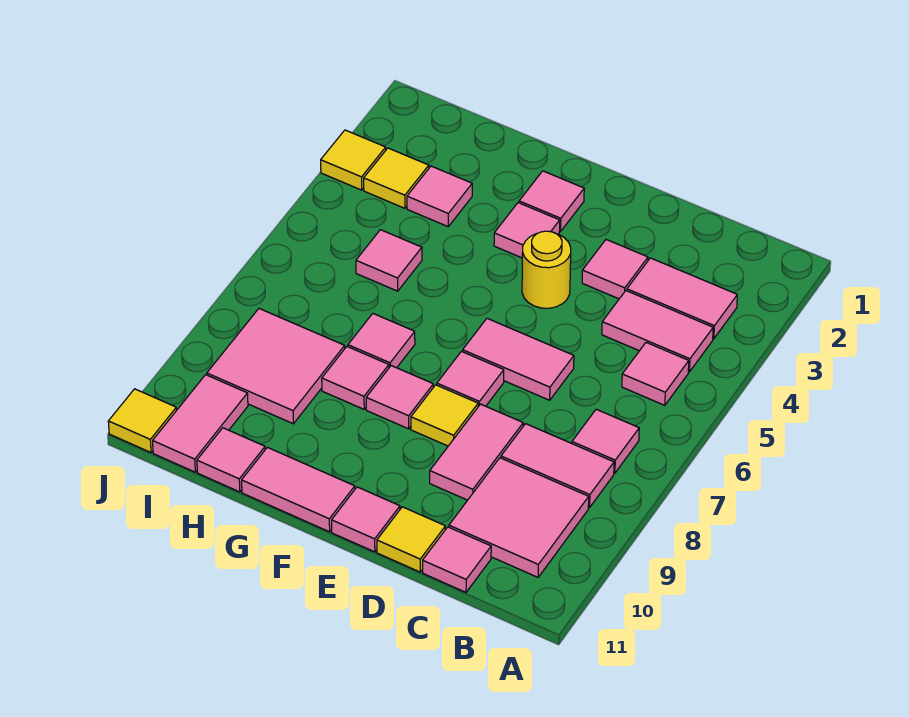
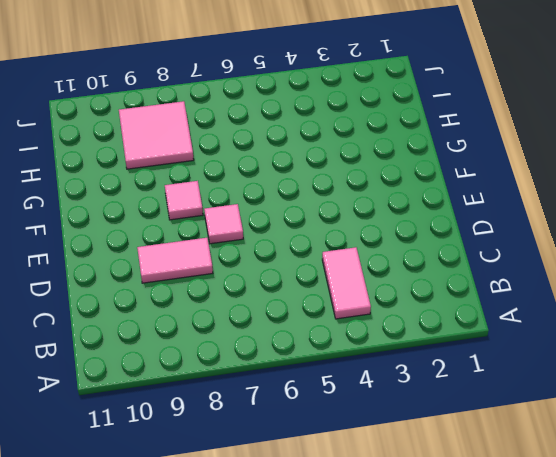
none -> pink tile B3:C3 level 1
none -> pink tile B5 level 1
none -> pink tile B7 level 1

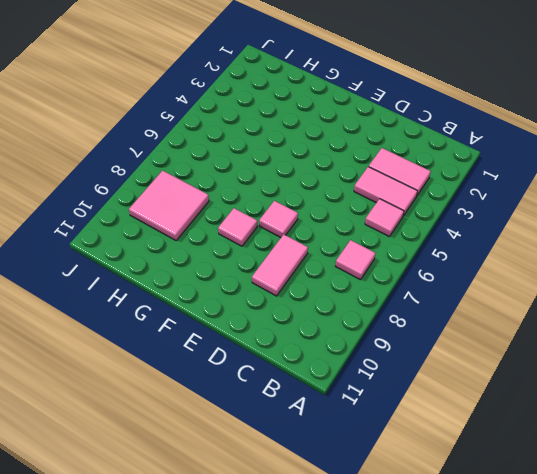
none -> pink tile B8:C8 level 1
none -> pink tile B9:C10 level 1
none -> pink tile C11 level 1

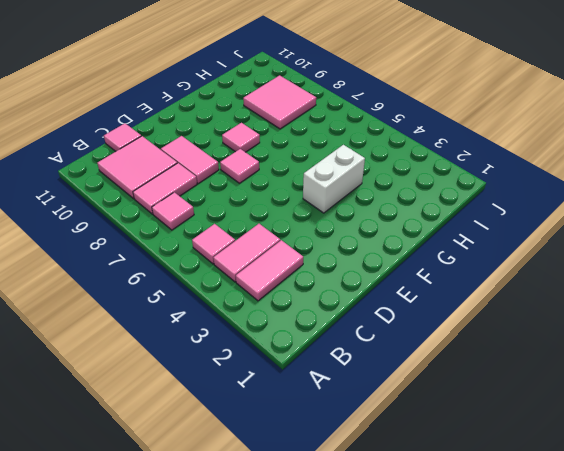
white brick F4:G4 level 1 -> none
none -> pink tile D3 level 1
none -> pink tile D6:E6 level 1
none -> yellow tile D11 level 1

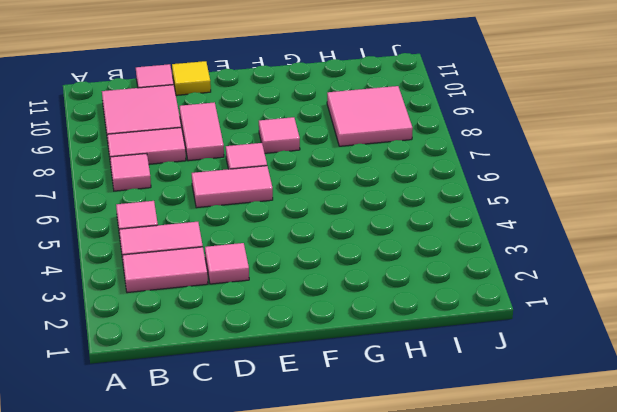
none -> yellow round brick E4 level 1
none -> yellow tile E8 level 1
none -> pink tile E11 level 1

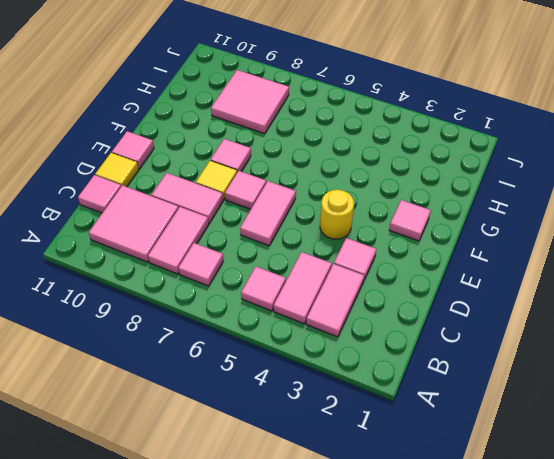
none -> pink tile F3 level 1
none -> pink tile F11:G11 level 1
none -> pink tile G7 level 1

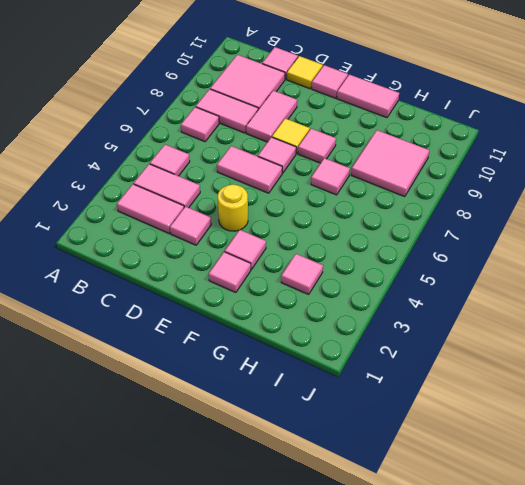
none -> pink tile G8 level 1
none -> pink tile H5 level 1
none -> pink tile H11 level 1

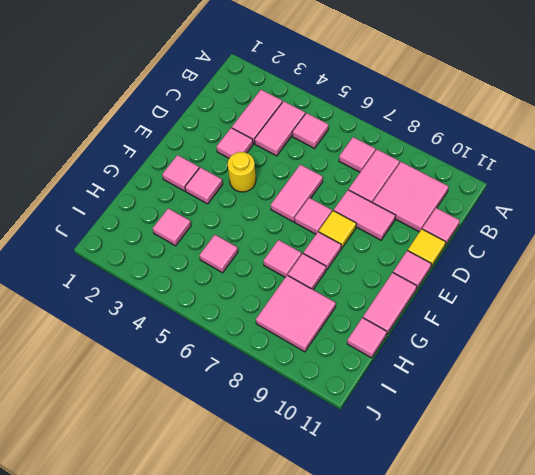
none -> yellow tile I3 level 1
none -> pink tile I10:I11 level 1
none -> yellow tile J3 level 1

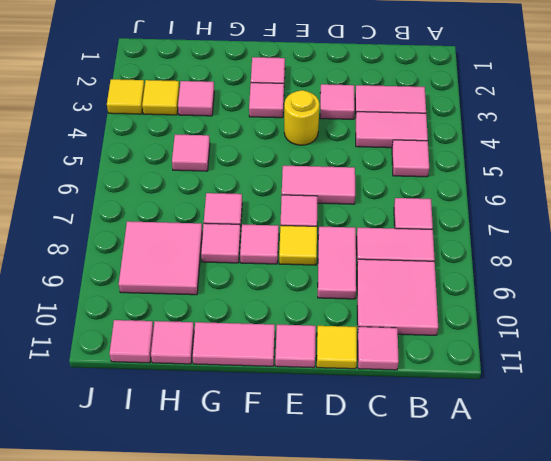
pink tile I11 level 1 -> pink tile I10:I11 level 1
none -> yellow tile J11 level 1

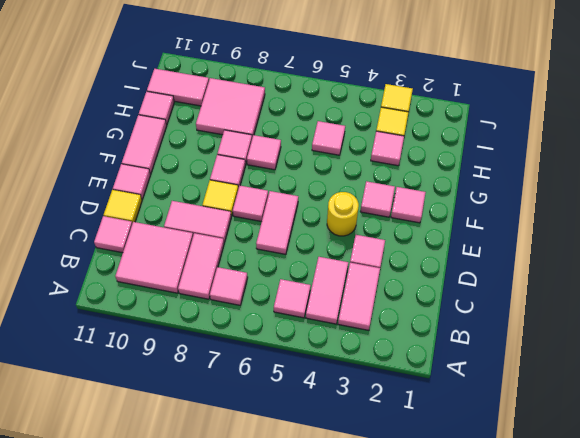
none -> yellow tile J11 level 1

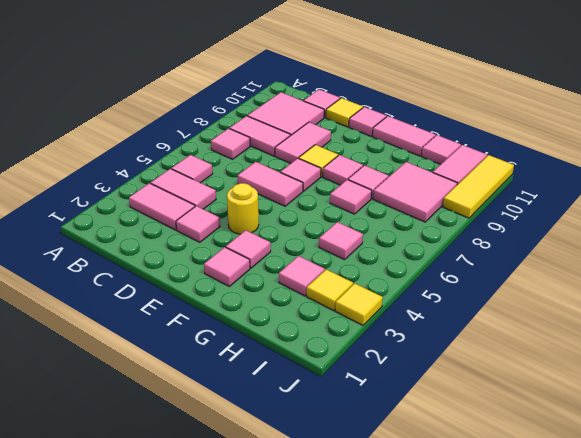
yellow tile J9:J11 level 1 -> yellow tile J11 level 1

